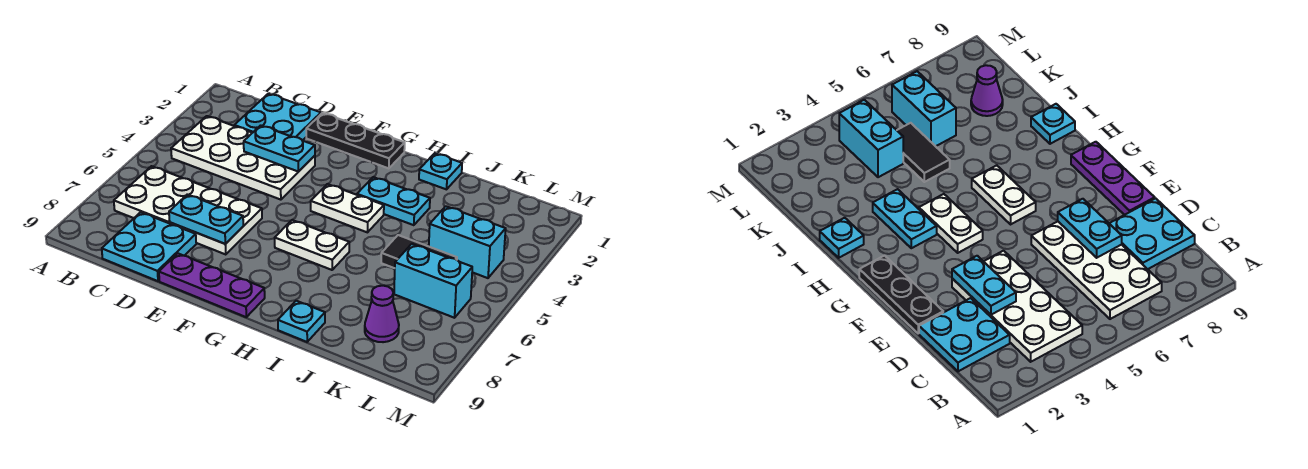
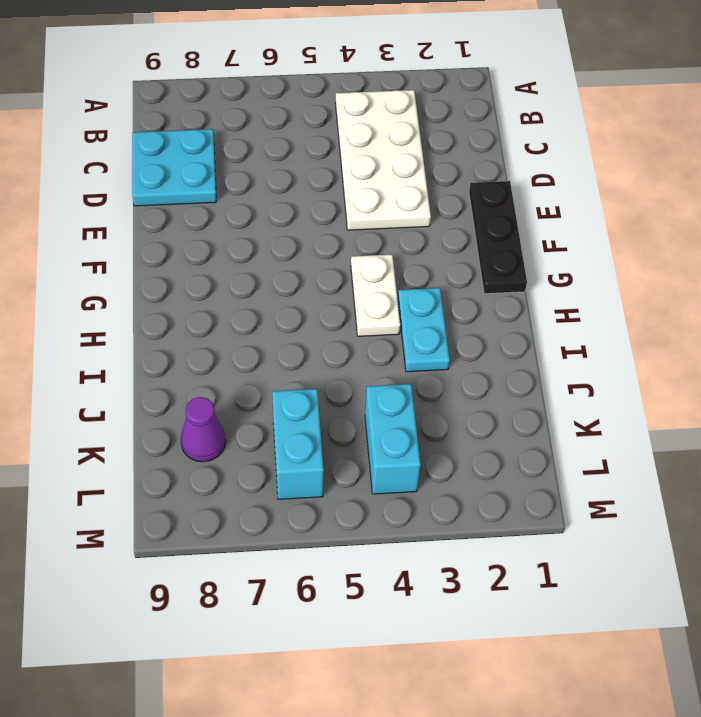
none -> white plate B6:E7 level 1
none -> cyan plate C1:D2 level 1
none -> purple plate E9:G9 level 1

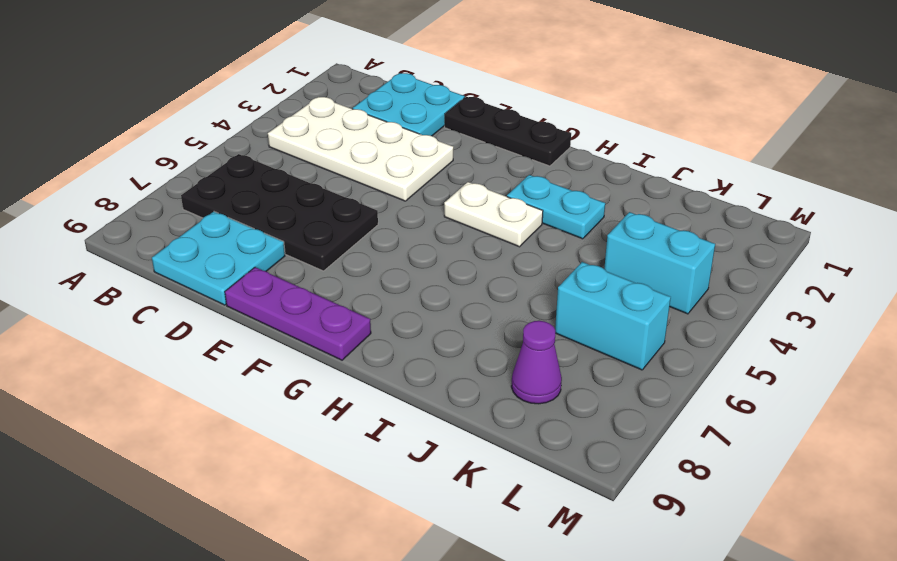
black plate B6:E7 level 1 -> white plate B6:E7 level 1
none -> white plate G6:H6 level 1
none -> cyan plate I1 level 1
none -> cyan plate I9 level 1

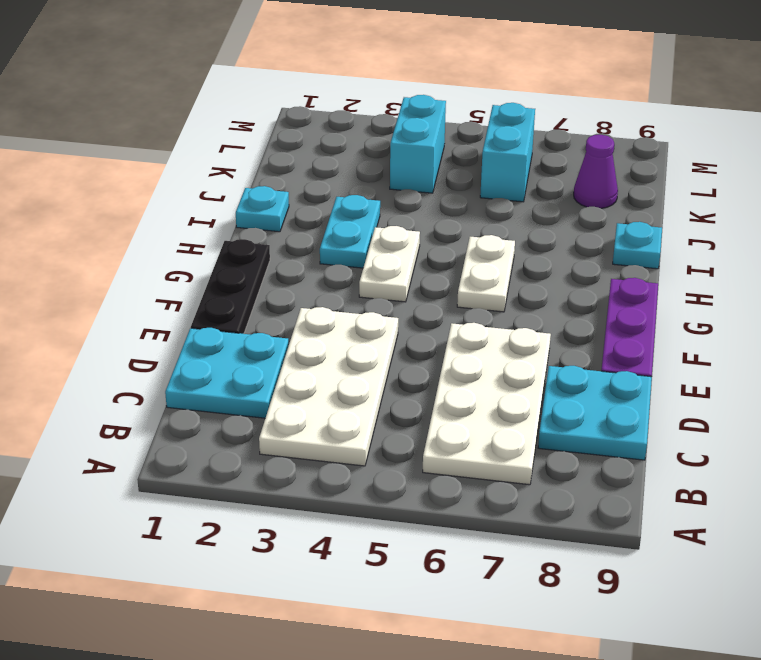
none -> black tile J5:K5 level 1
none -> cyan plate D3:E3 level 2
none -> cyan plate D7:E7 level 2

